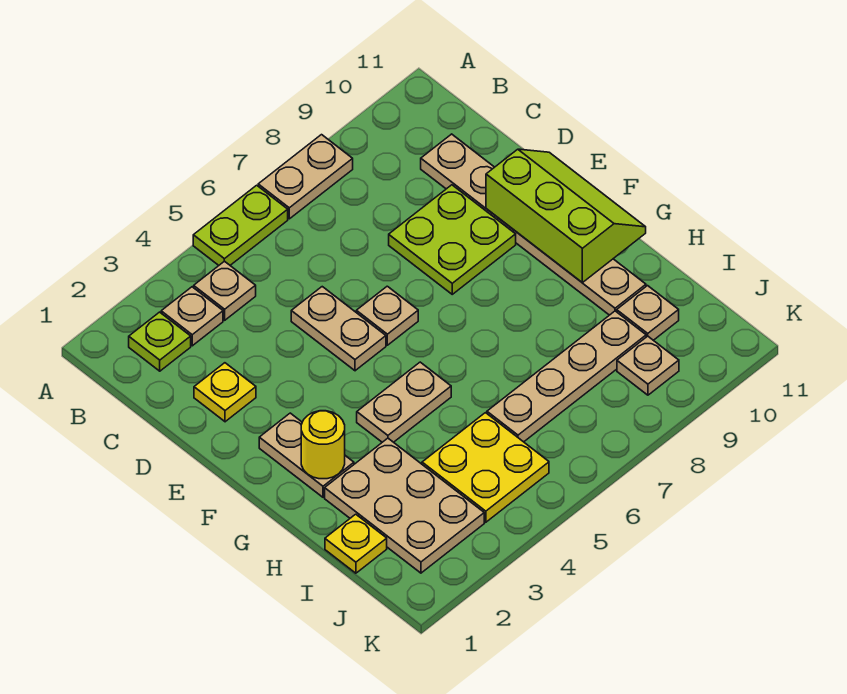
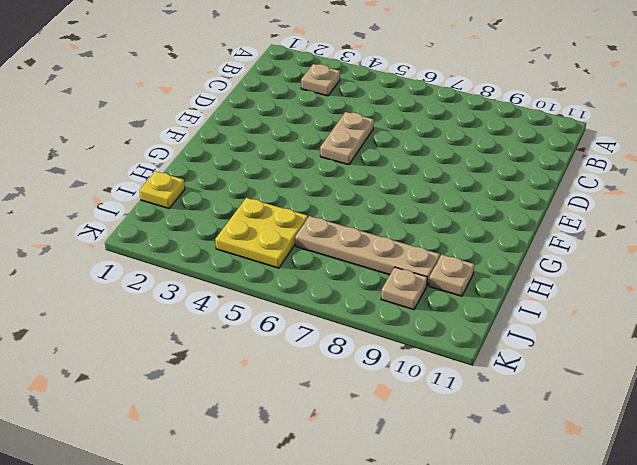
none -> lime plate A5:A6 level 1
none -> tan plate A7:A8 level 1
none -> lime plate B2 level 1

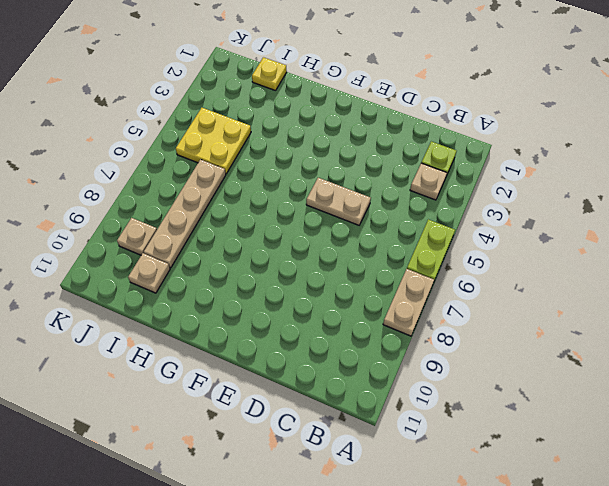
none -> tan plate B4 level 1
none -> tan plate C10:H10 level 1
none -> yellow plate D2 level 1

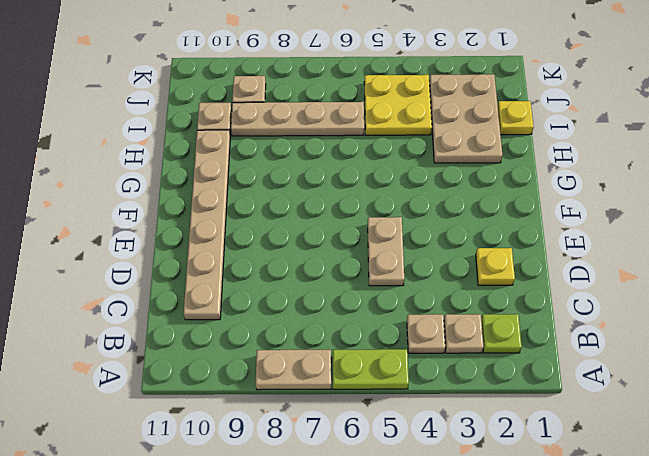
none -> lime plate D8:E9 level 1
none -> tan plate E6 level 1
none -> tan plate F2:G2 level 1

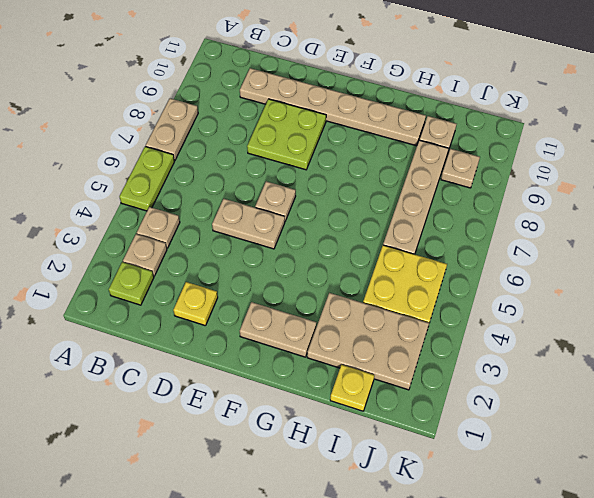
none -> tan plate G4:G5 level 1
none -> lime slope E10:G11 level 2 top 10
none -> yellow round brick G2 level 2

